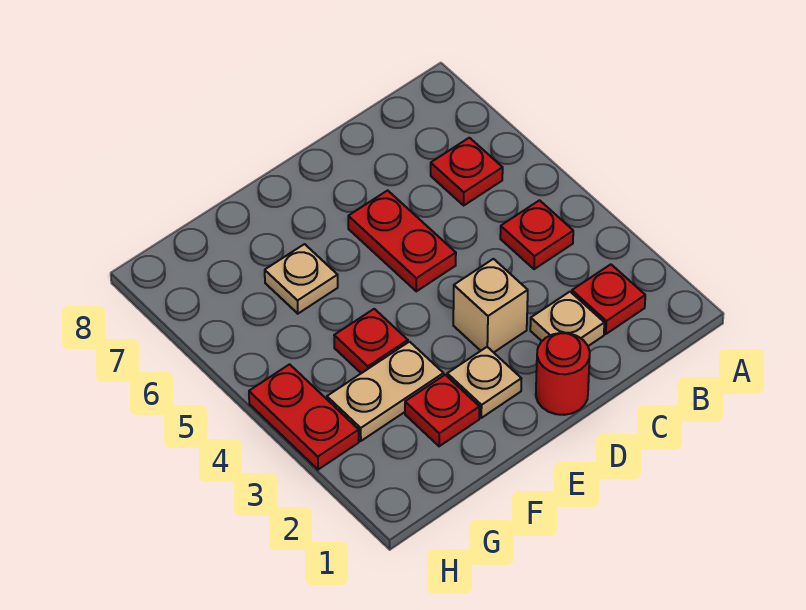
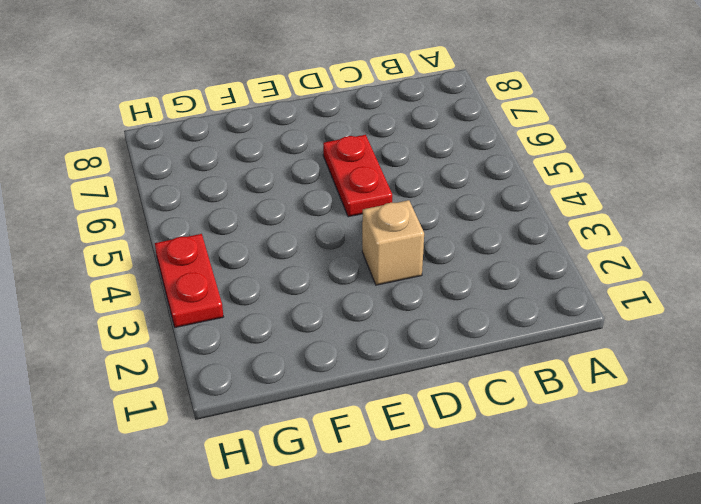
none -> red plate B2 level 1
none -> red plate B4 level 1
none -> red plate B6 level 1

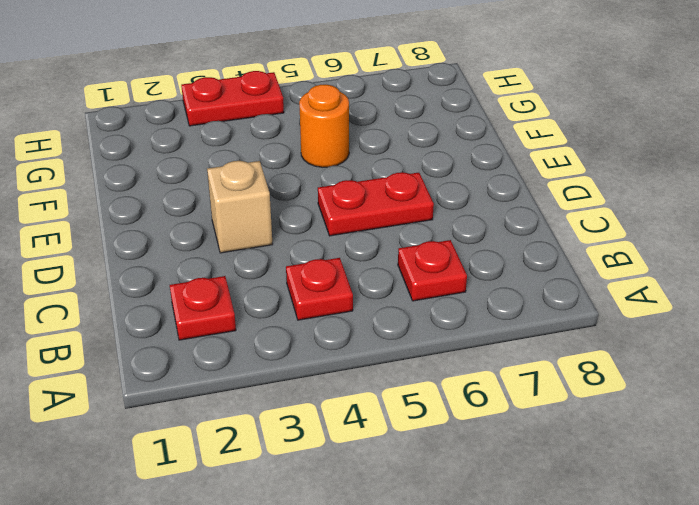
orange round brick F5 level 1 -> none
none -> tan plate C2 level 1
none -> red round brick D1 level 1
none -> tan plate E2 level 1

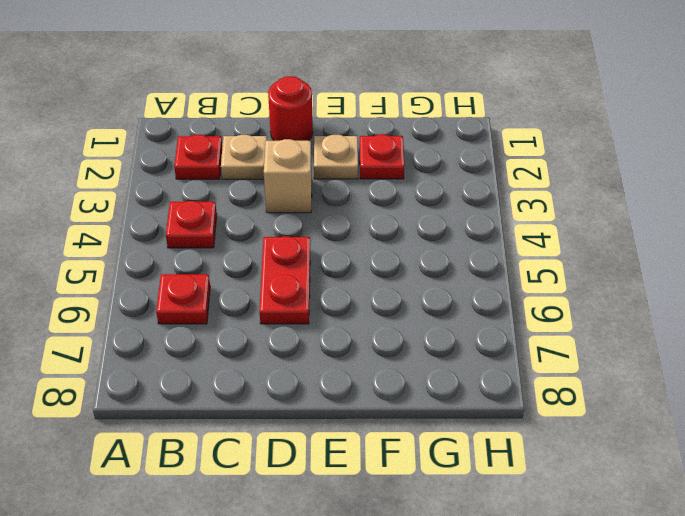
none -> tan plate F3:G3 level 1
none -> red plate F4 level 1
none -> tan plate F6 level 1

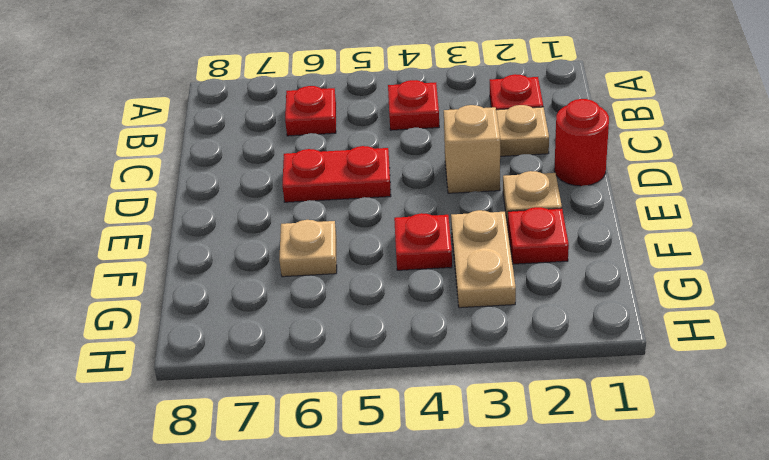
none -> red plate H3:H4 level 1

